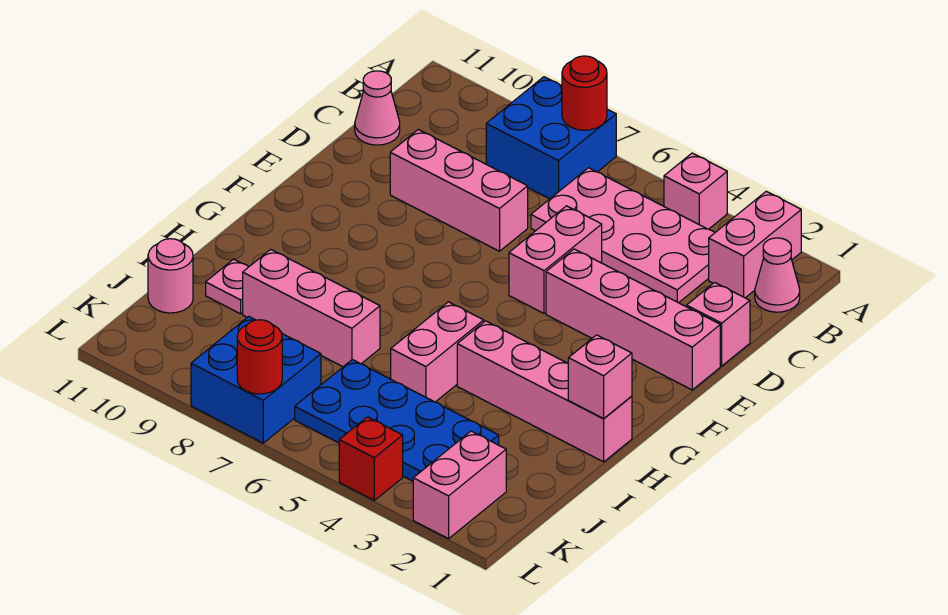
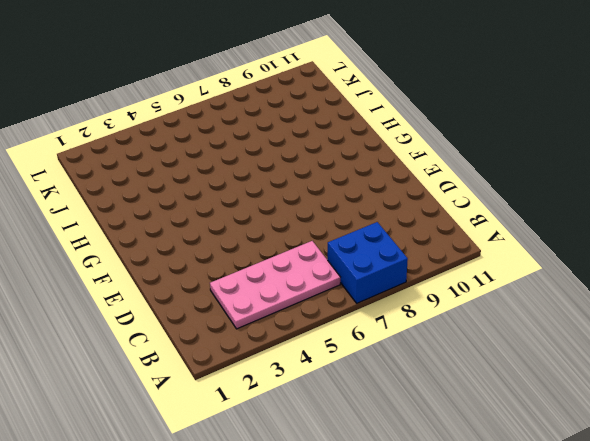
none -> pink brick A2:B2 level 1
none -> pink brick A4 level 1
none -> pink cone B1 level 1

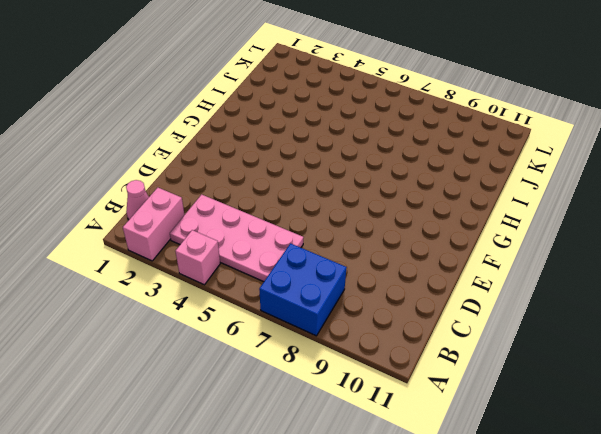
none -> pink cone C11 level 1
none -> pink brick D1 level 1
none -> pink brick D5:E5 level 1

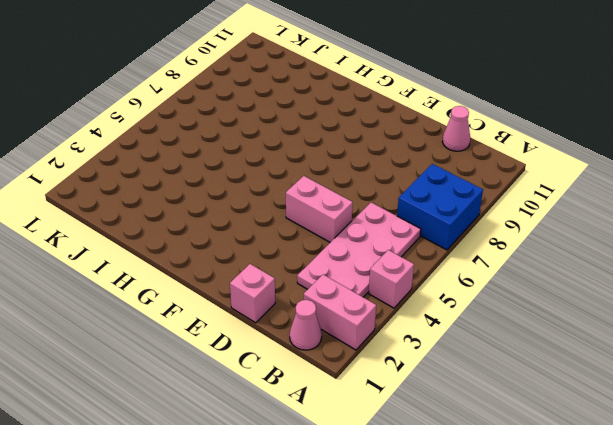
none -> pink brick D7:D9 level 1
none -> pink brick E1:E4 level 1
none -> pink brick H1:H4 level 1

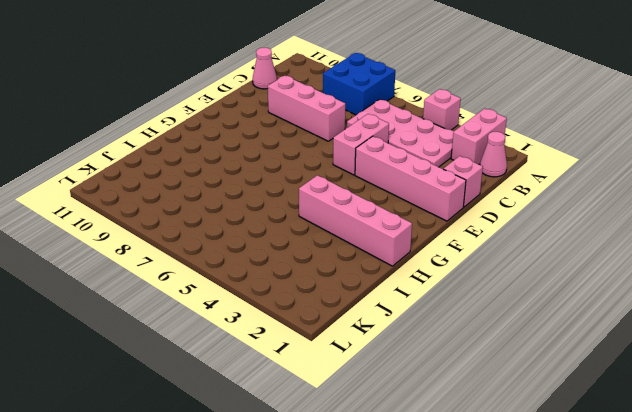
none -> pink brick H5:I5 level 1
none -> pink brick I7:I9 level 1
none -> pink plate I10 level 1

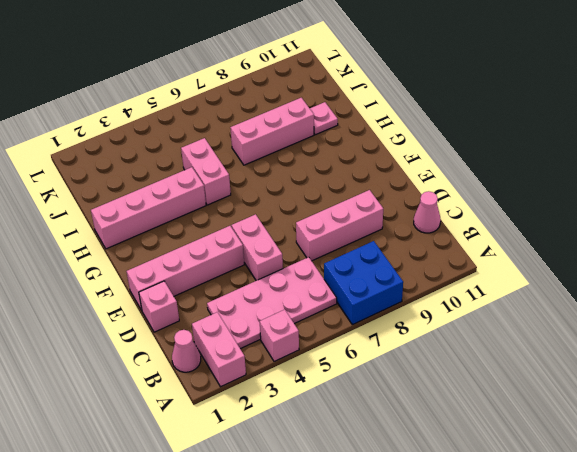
none -> blue plate J3:K6 level 1
none -> pink round brick J11 level 1
none -> pink brick K2:L2 level 1

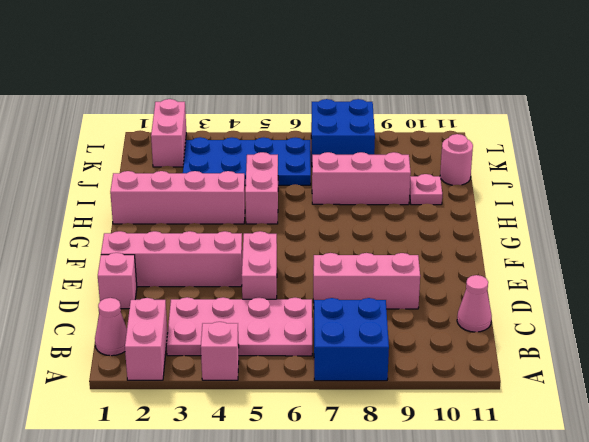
none -> red brick L4 level 1
none -> red round brick A7 level 2
none -> pink brick H1 level 2

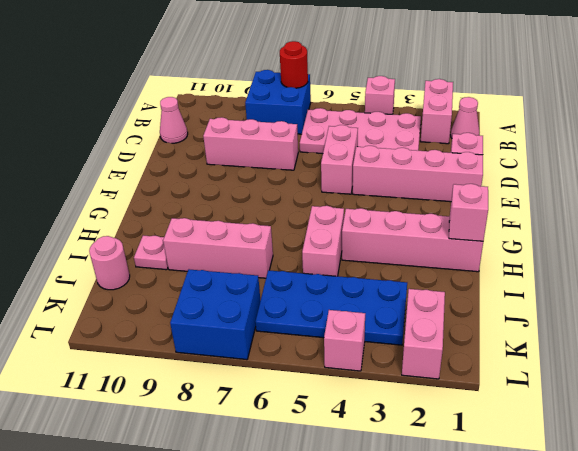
pink brick L4 level 1 -> red brick L4 level 1
none -> red round brick L7 level 2

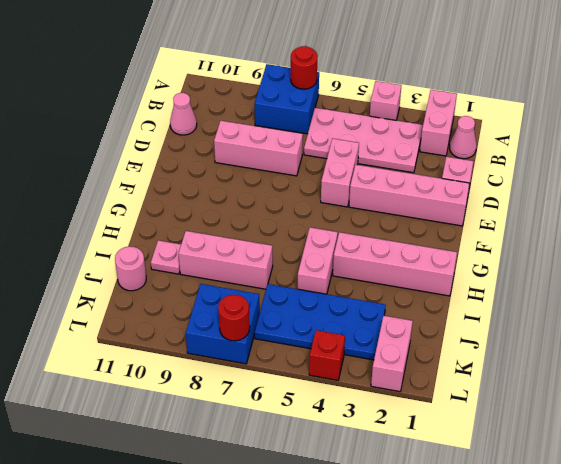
none -> pink brick H1 level 2

